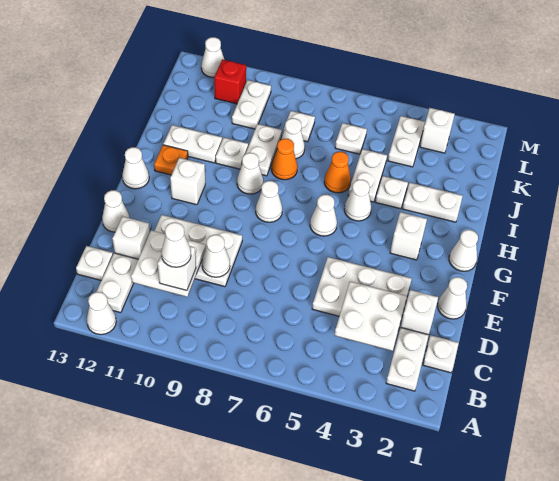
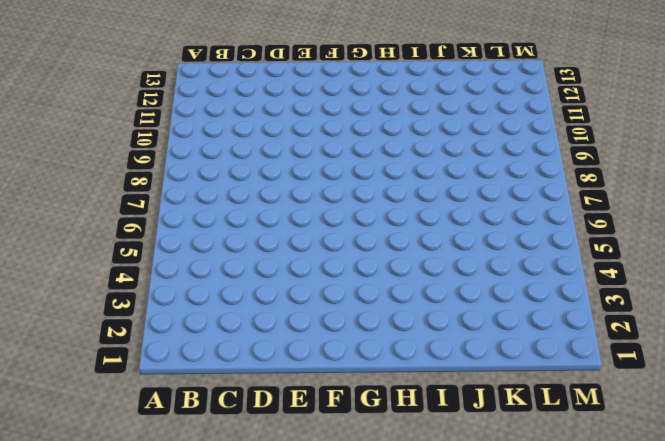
none -> white cone A12 level 1
none -> white plate B2:C2 level 1
none -> white plate B12:C12 level 1
none -> white plate C1 level 1

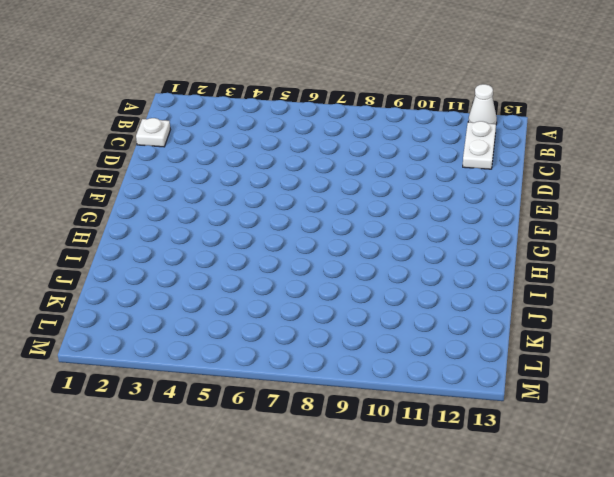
none -> white plate B2:C2 level 1
none -> white plate C13 level 1
none -> white brick D2 level 1
none -> white plate D3:E5 level 1

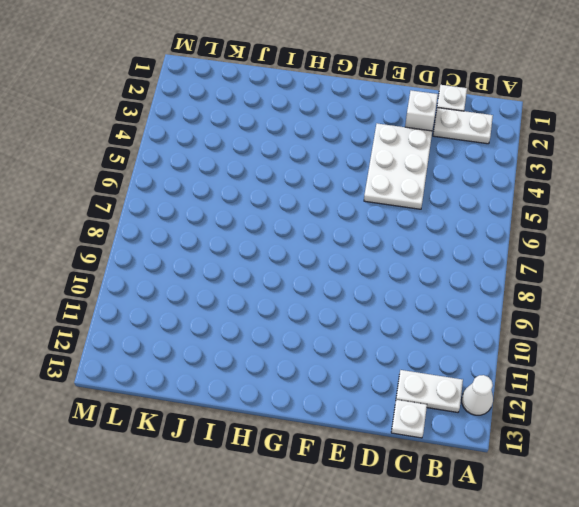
none -> white plate D9:E11 level 1
none -> white brick D12 level 1
none -> white cone E1 level 1
none -> white cone E13 level 1

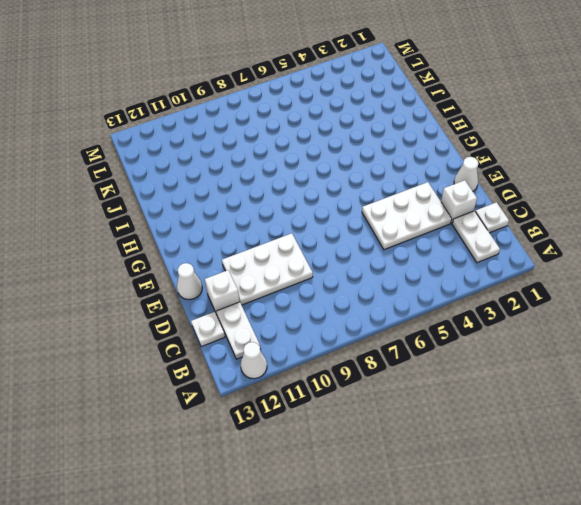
none -> white cone G1 level 1
none -> white brick G3 level 1
none -> white cone G6 level 1
none -> white cone G8 level 1

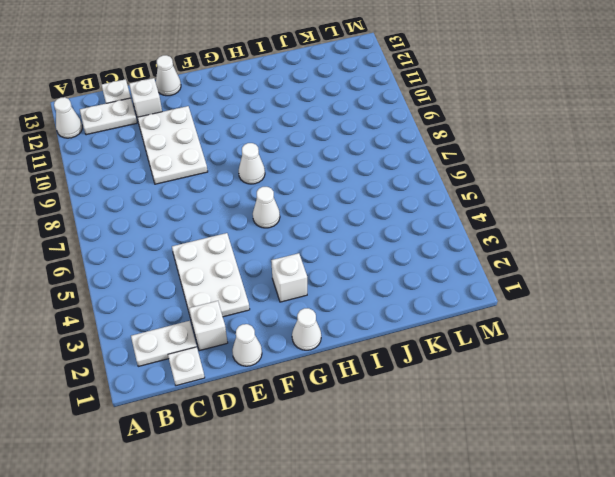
none -> white brick G11 level 1
none -> white cone G13 level 1
none -> white cone H5 level 1
none -> white cone H9 level 1

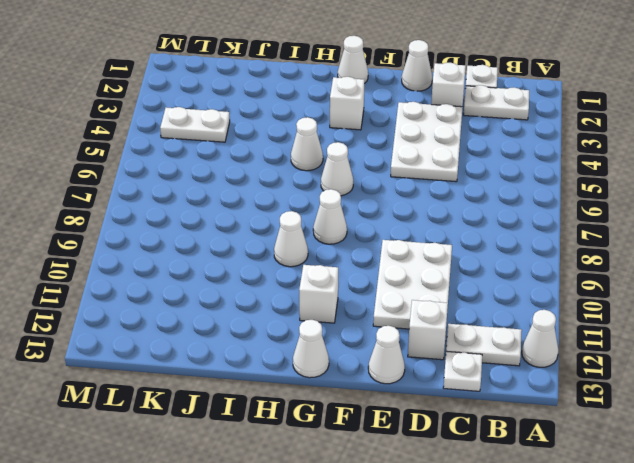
none -> orange plate H12 level 1
none -> white plate I2:I3 level 1
none -> white plate I4 level 1
none -> white plate I5:J5 level 1

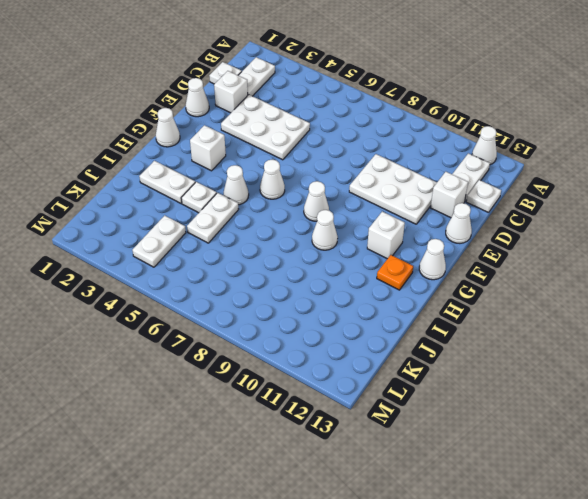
none -> orange cone I6 level 1
none -> orange cone I8 level 1
none -> white plate I9:J9 level 1
none -> white plate I10 level 1

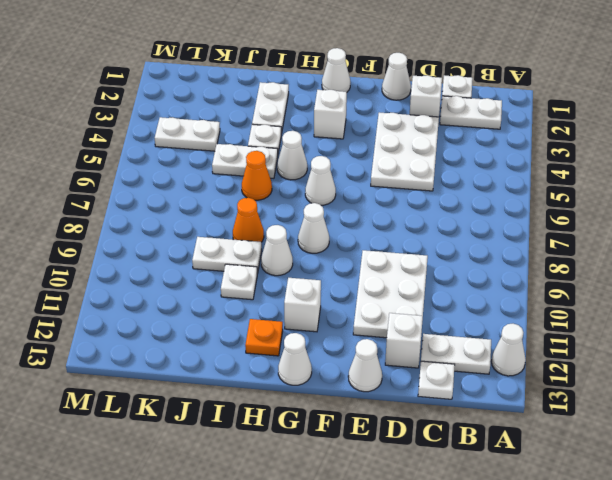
none -> white plate I11:I12 level 1
none -> white cone J8 level 1
none -> white plate K6 level 1
none -> white plate K8 level 1

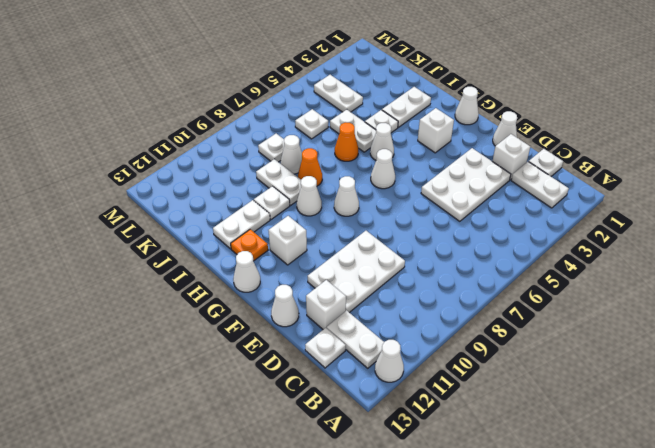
none -> white plate K10:L10 level 1
none -> white brick L3 level 1
none -> red brick L11 level 1
none -> white cone M12 level 1

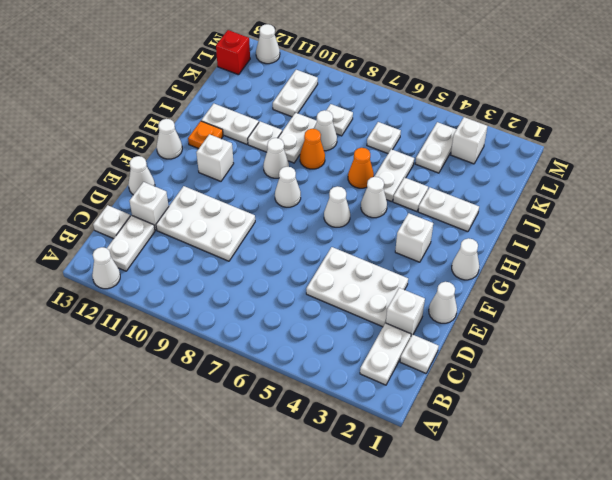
red brick L13 level 1 -> red brick L11 level 1
none -> white plate C3:D4 level 2
none -> white plate C10:D11 level 2
none -> white cone D9 level 2
none -> white brick C10 level 3

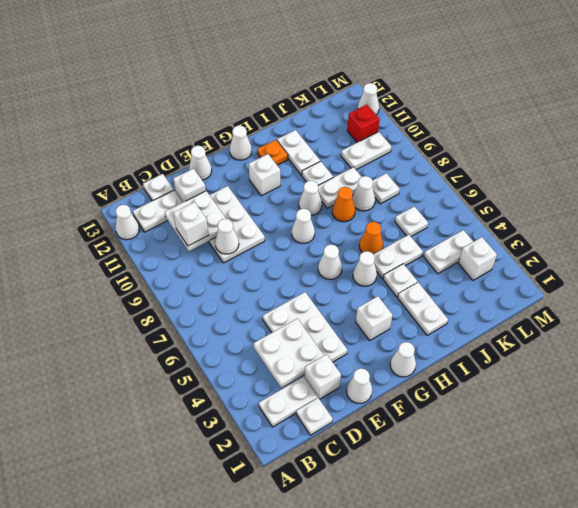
none -> white cone C10 level 4

